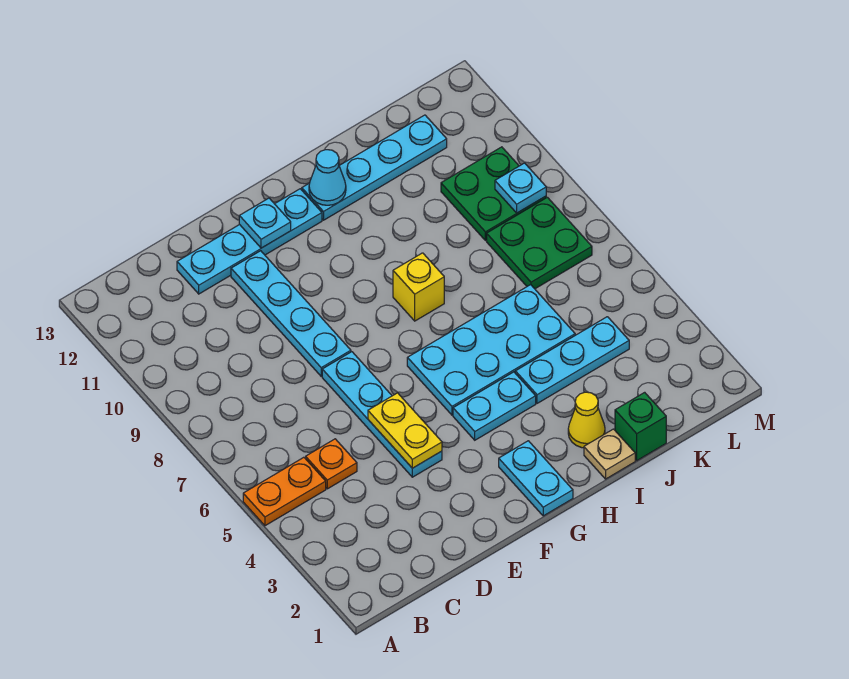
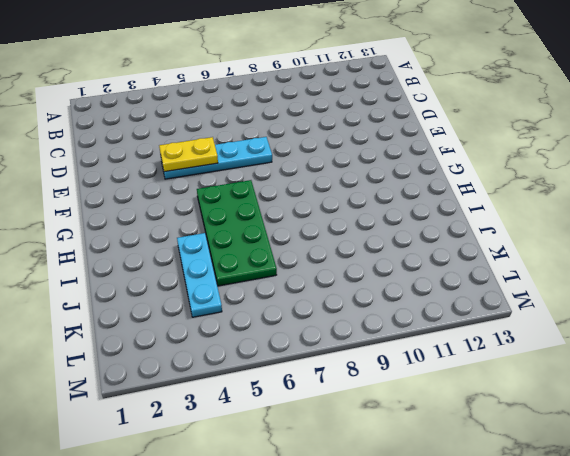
green plate G5:J6 level 1 -> cyan plate G5:J6 level 1
none -> orange plate A5:B5 level 1
none -> orange plate C5 level 1
none -> cyan plate D12:G12 level 1

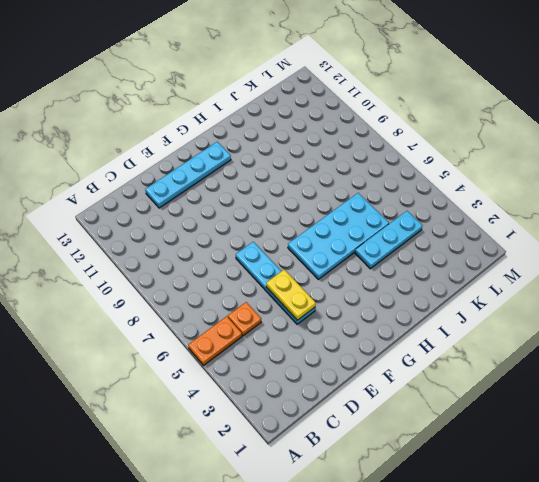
none -> cyan plate E8:E11 level 1
none -> cyan plate G1:G2 level 1
none -> cyan plate G4:H4 level 1

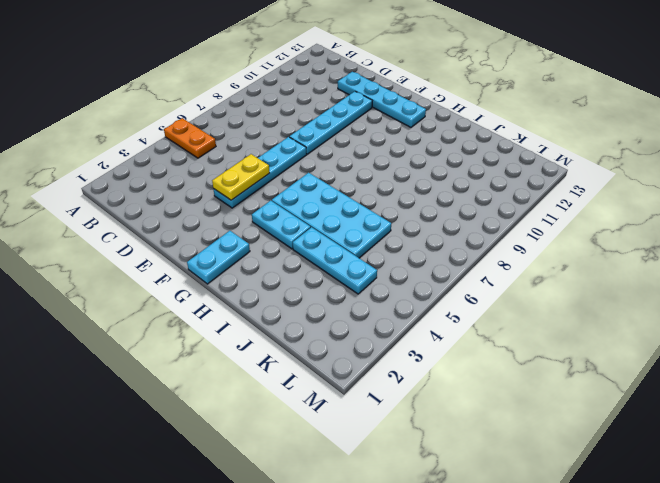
none -> orange plate C5 level 1
none -> yellow brick H8 level 1
none -> cyan plate H12:K12 level 1

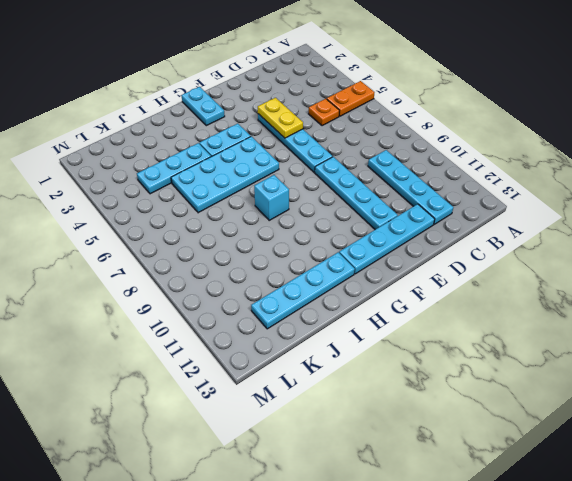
cyan plate C9:C12 level 1 -> none
cyan brick H8 level 1 -> yellow brick H8 level 1
none -> tan plate I1 level 1
none -> yellow cone I2 level 1
none -> green brick J1 level 1

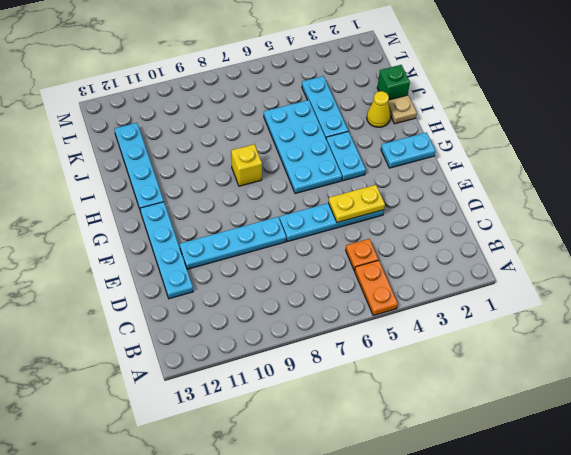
none -> green plate K7:L8 level 1
none -> green plate K9:L10 level 1
none -> cyan plate F12 level 2

